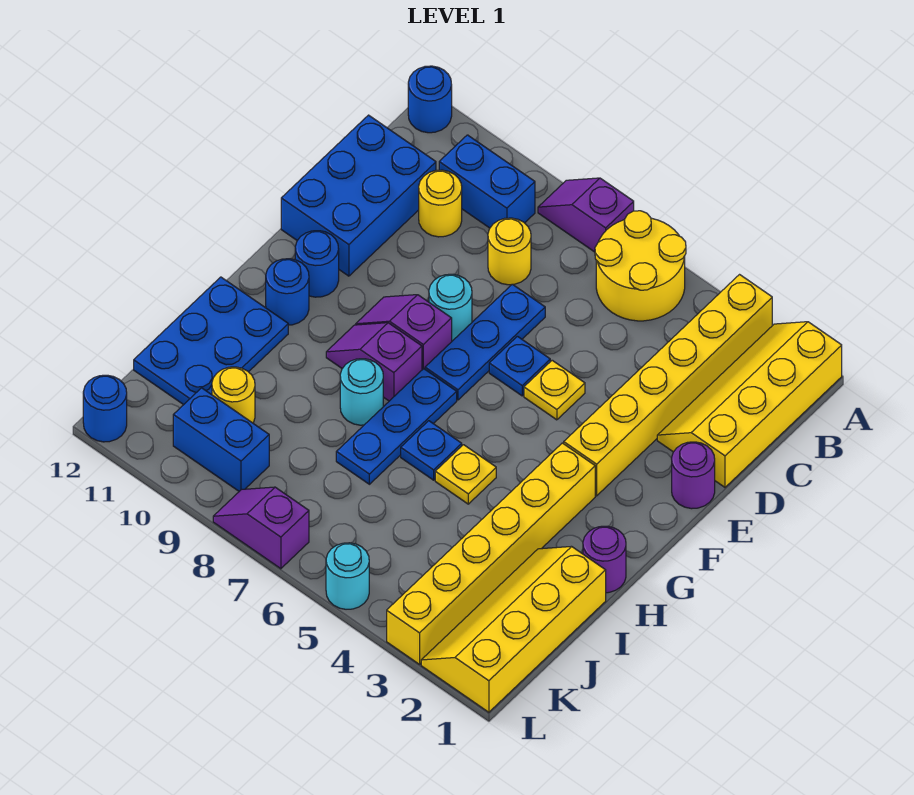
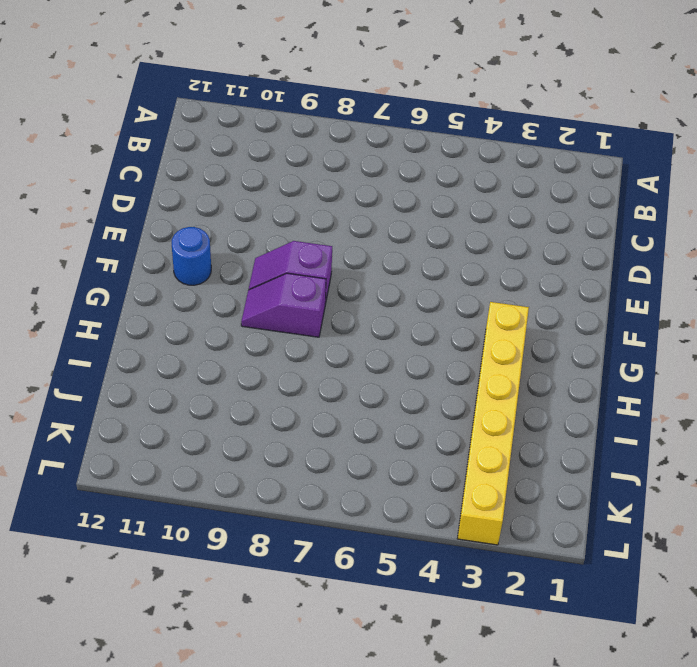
none -> yellow slope A1:D2 level 1 top 1
none -> yellow brick A3:F3 level 1
none -> yellow round brick A5:B6 level 1
none -> purple slope A7:A8 level 1 top 7

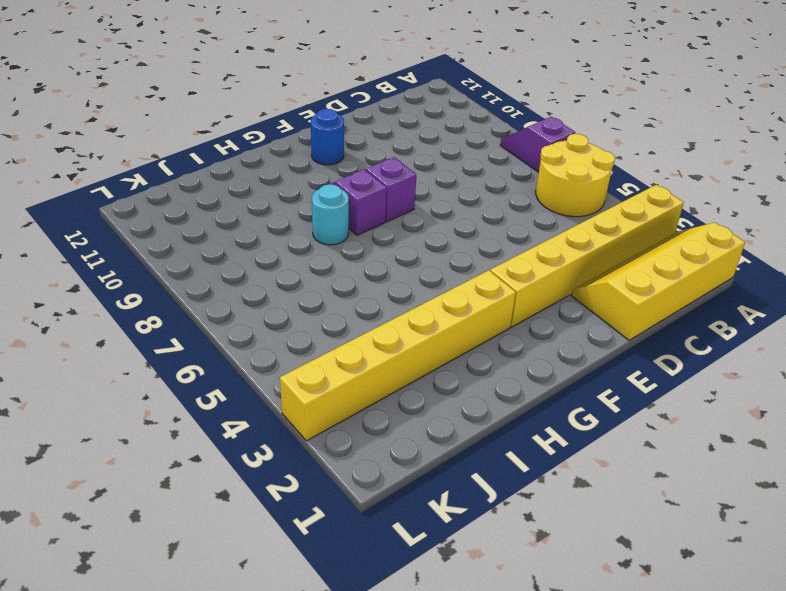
none -> blue round brick A12 level 1
none -> blue brick B9:B10 level 1
none -> yellow round brick C8 level 1
none -> yellow round brick C10 level 1

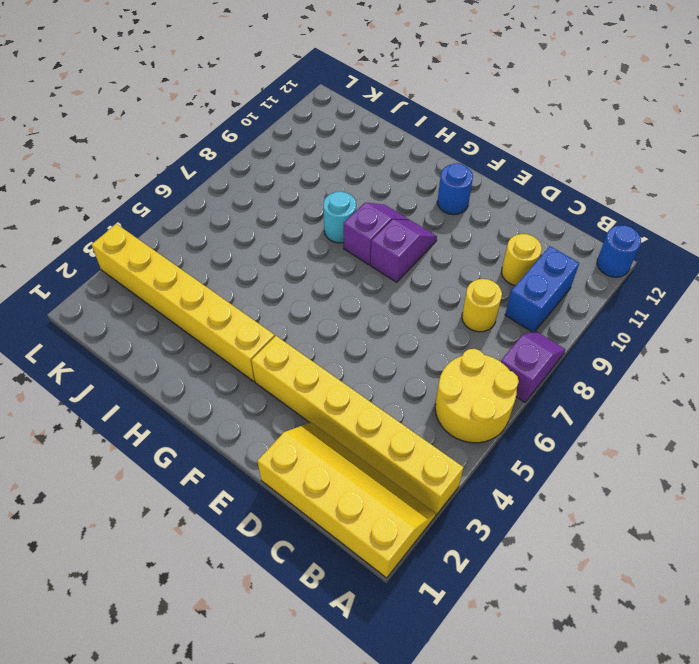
none -> blue brick C11:E12 level 1
none -> blue plate D7:F7 level 1
none -> purple round brick E1 level 1
none -> yellow plate E5 level 1

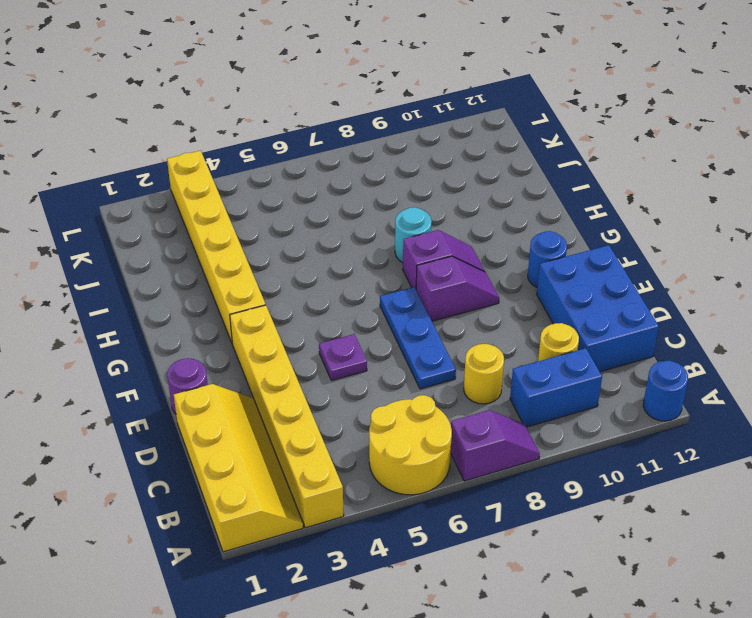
purple plate E5 level 1 -> yellow plate E5 level 1
none -> blue plate E6 level 1
none -> cyan round brick E8 level 1
none -> blue plate G7:I7 level 1
none -> blue round brick G11 level 1

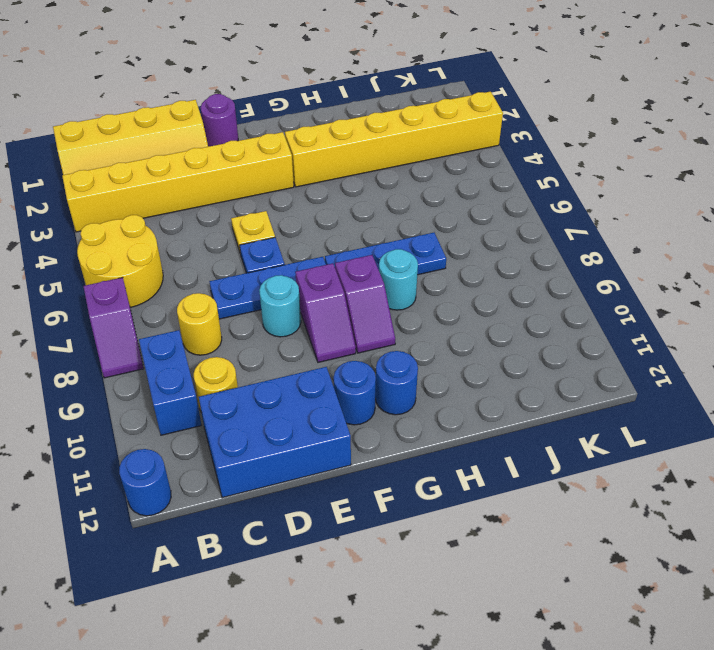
none -> purple round brick H1 level 1
none -> yellow plate H5 level 1
none -> blue plate H6 level 1
none -> blue plate H11:J12 level 1

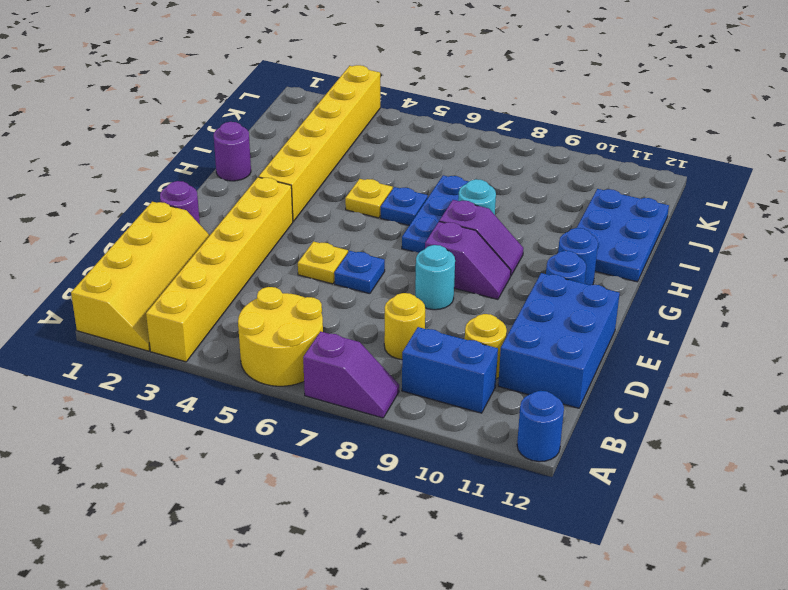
none -> blue plate D7:F7 level 1
none -> yellow slope I1:L2 level 1 top 1
none -> yellow round brick J10 level 1
none -> blue brick K9:K10 level 1

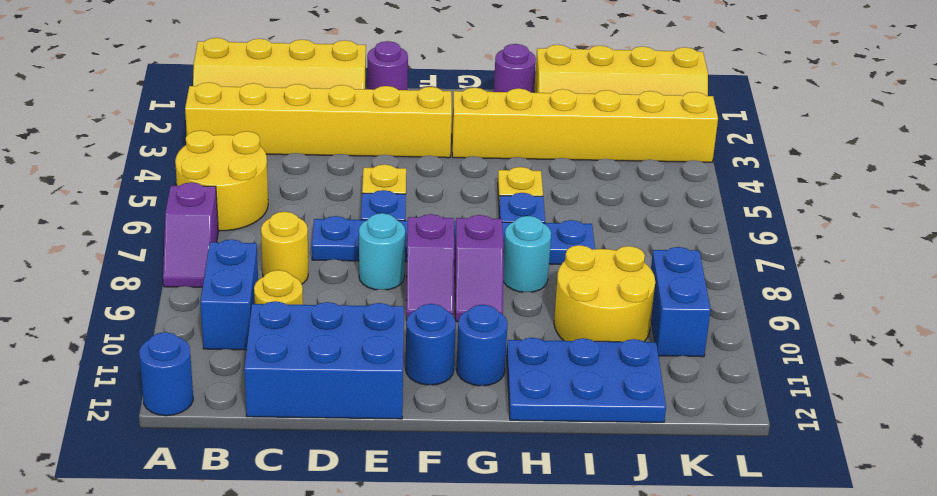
yellow round brick I9:J10 level 1 -> yellow round brick J10 level 1
none -> cyan round brick L5 level 1
none -> purple slope L7:L8 level 1 top 7
none -> blue round brick L12 level 1

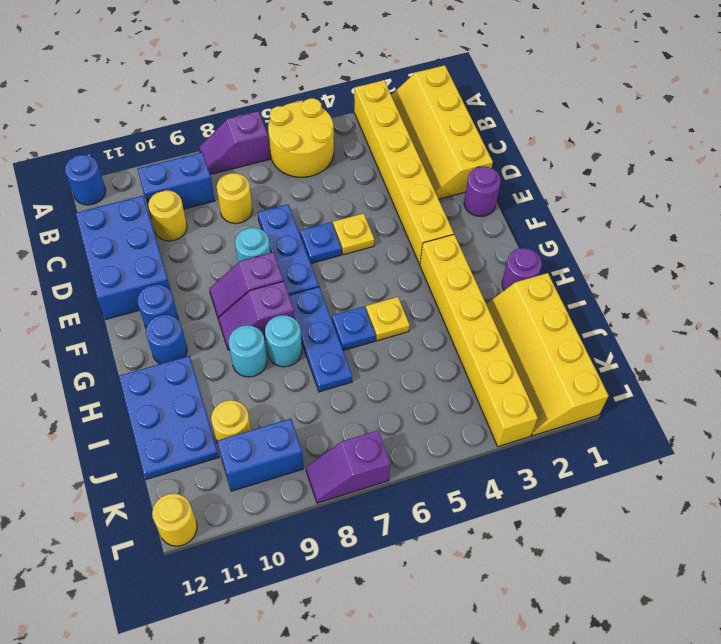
cyan round brick H9 level 1 -> cyan round brick L5 level 1
yellow round brick L12 level 1 -> blue round brick L12 level 1

